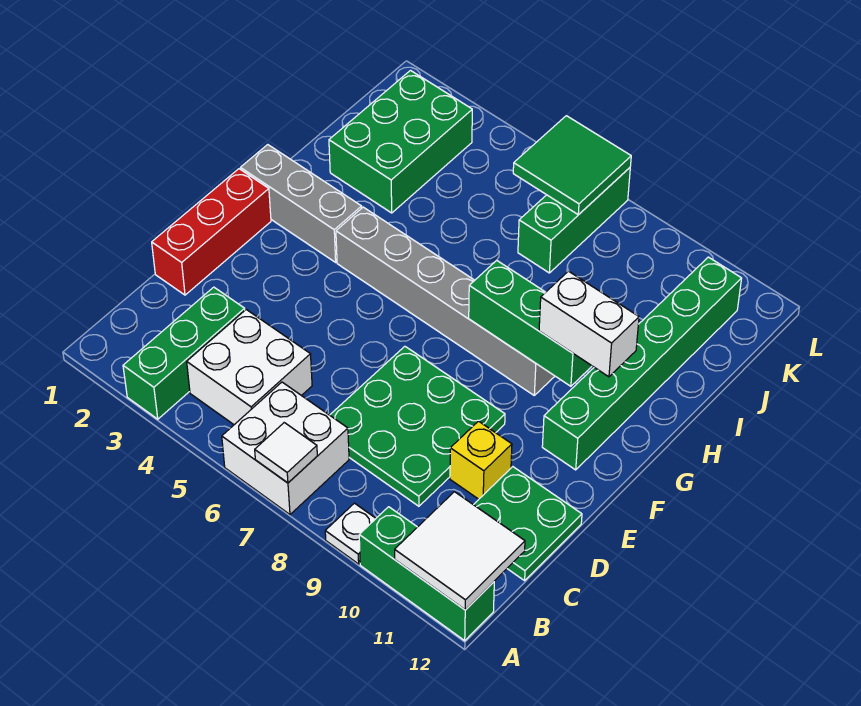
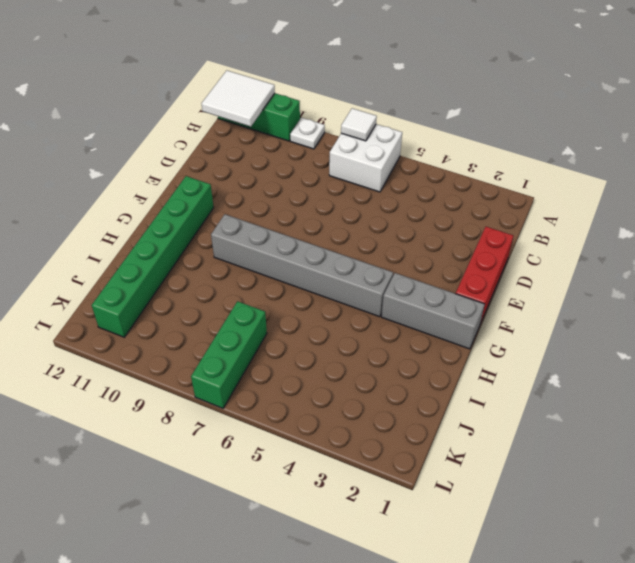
none -> green brick A3:C3 level 1
none -> white brick B4:C5 level 1
none -> green plate C7:E9 level 1

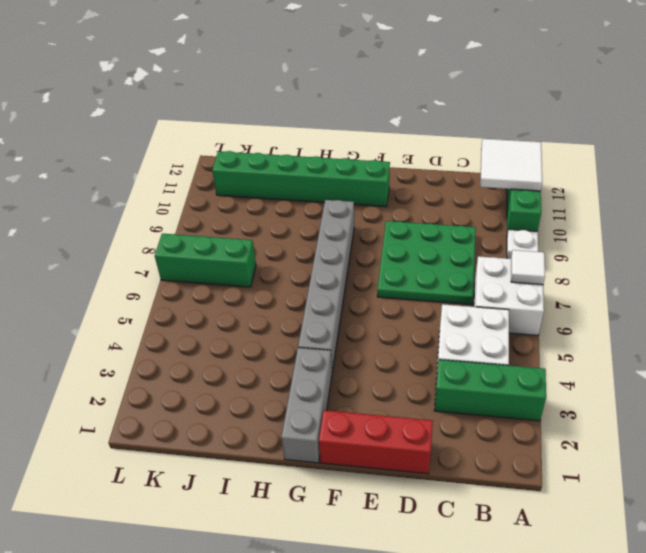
none -> green plate C11:D12 level 1
none -> yellow brick D10 level 1
none -> green brick I2:K3 level 1

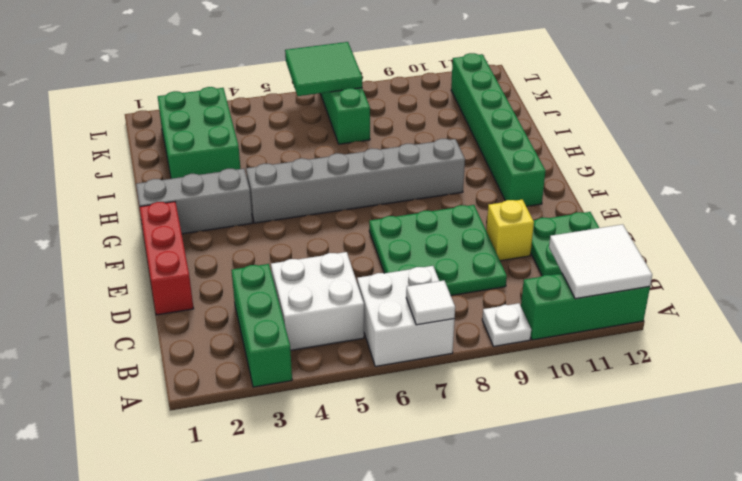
none -> green brick G8:G10 level 2
none -> white brick G10:G11 level 3

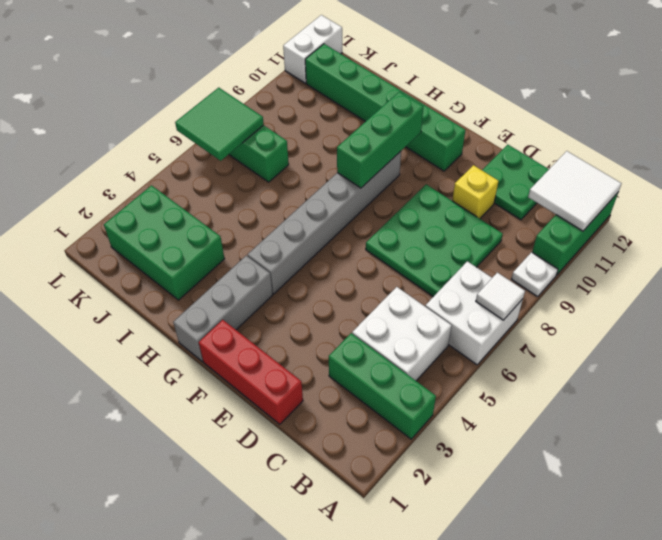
white brick L11:L12 level 1 -> white brick G10:G11 level 3

